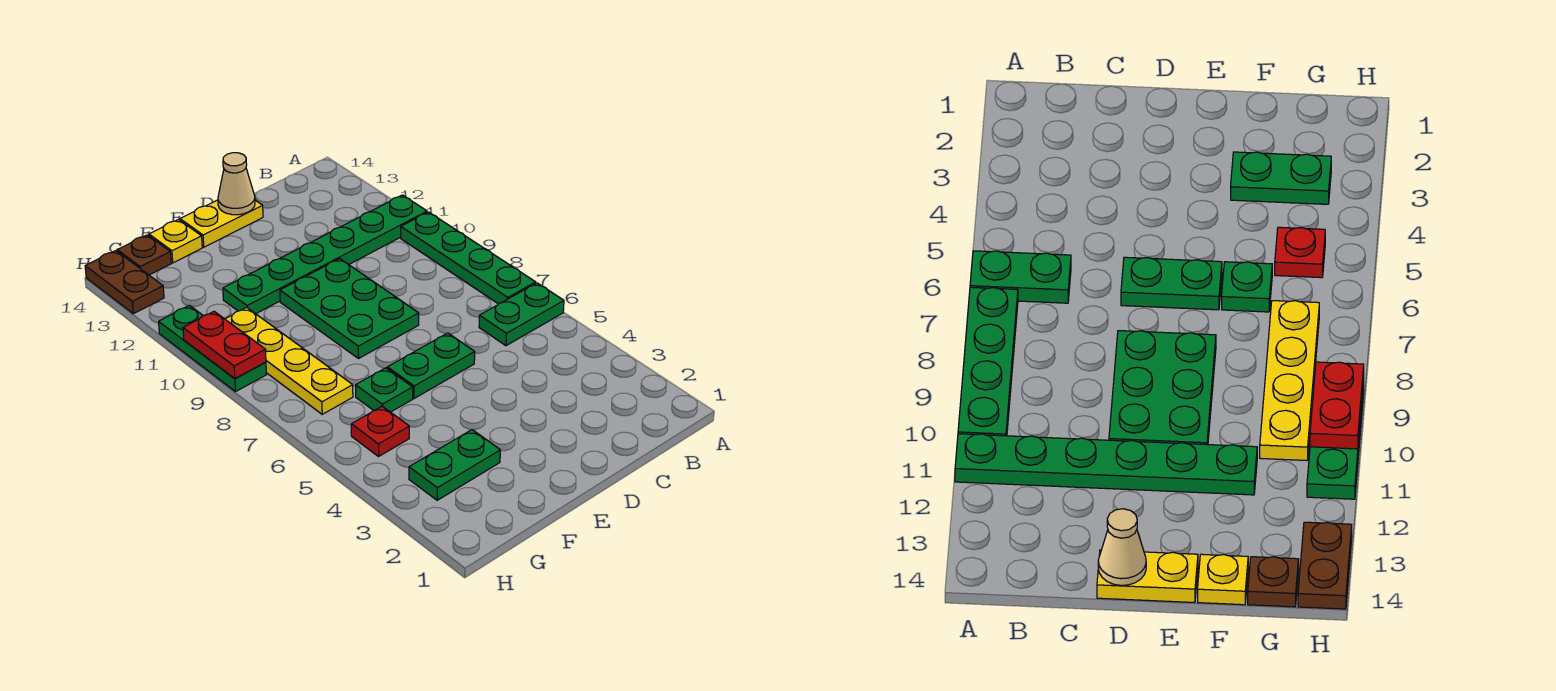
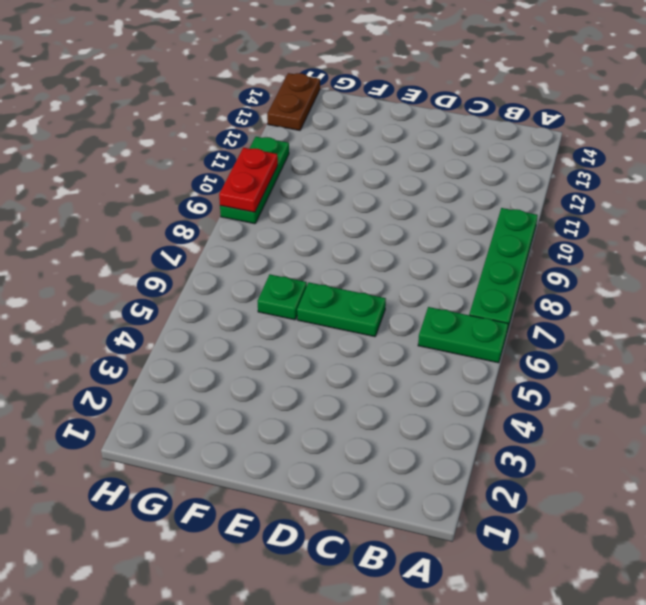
none -> green plate A11:F11 level 1
none -> green plate D8:E10 level 1
none -> yellow plate D14:E14 level 1

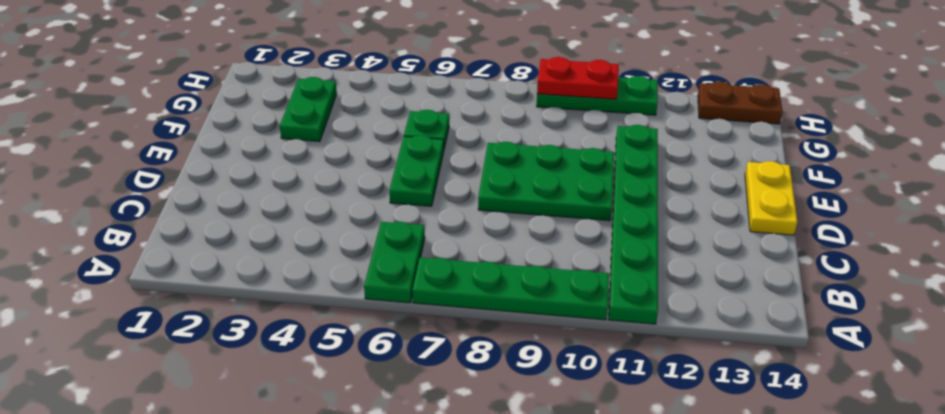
none -> yellow plate F14 level 1
none -> red plate G5 level 1
none -> yellow plate G7:G10 level 1

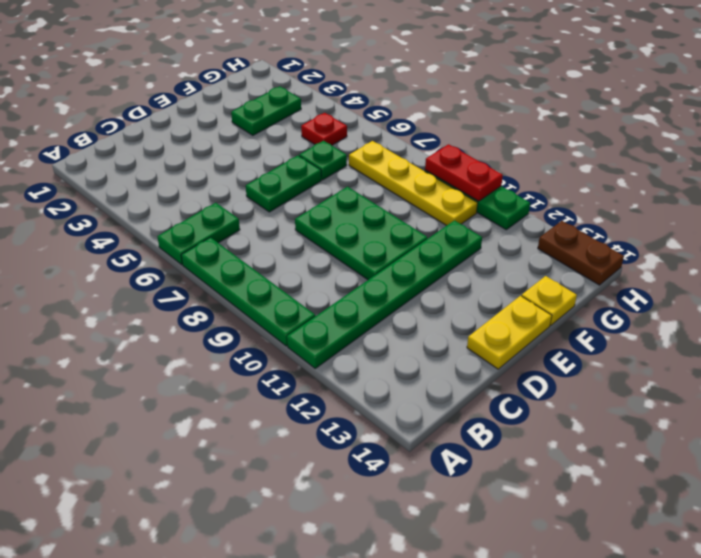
none -> brown plate G14 level 1
none -> tan cone D14 level 2

